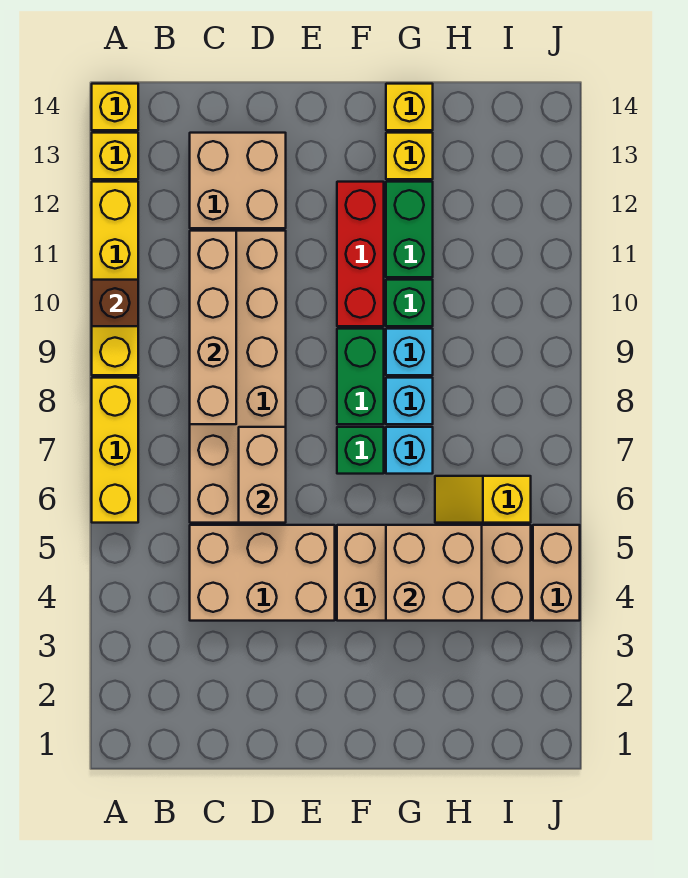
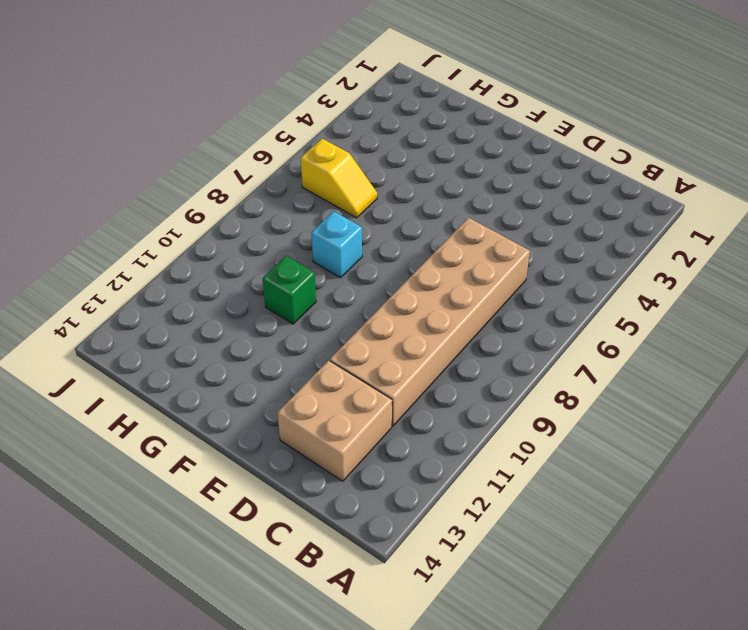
none -> yellow brick A6:A8 level 1
none -> yellow brick A9:A12 level 1
none -> yellow brick A13 level 1

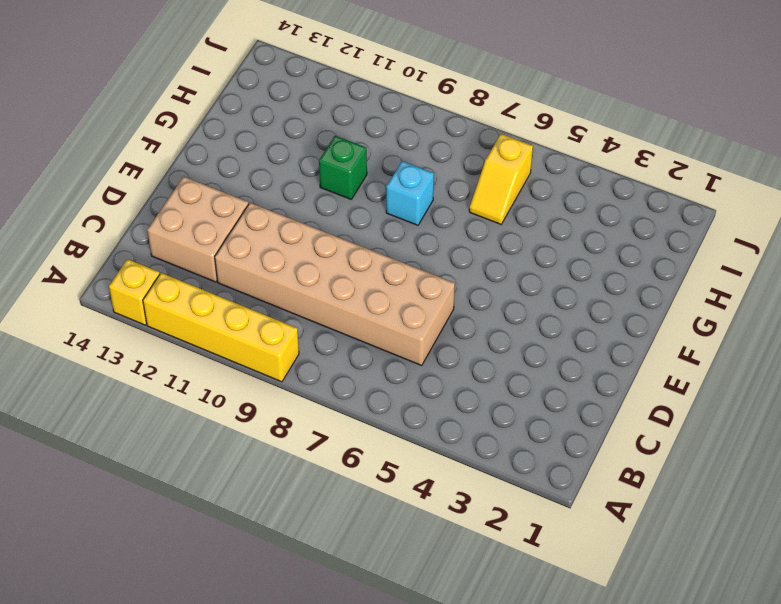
none -> yellow brick A6:A8 level 1
none -> yellow brick A14 level 1
none -> tan brick C4:E5 level 1

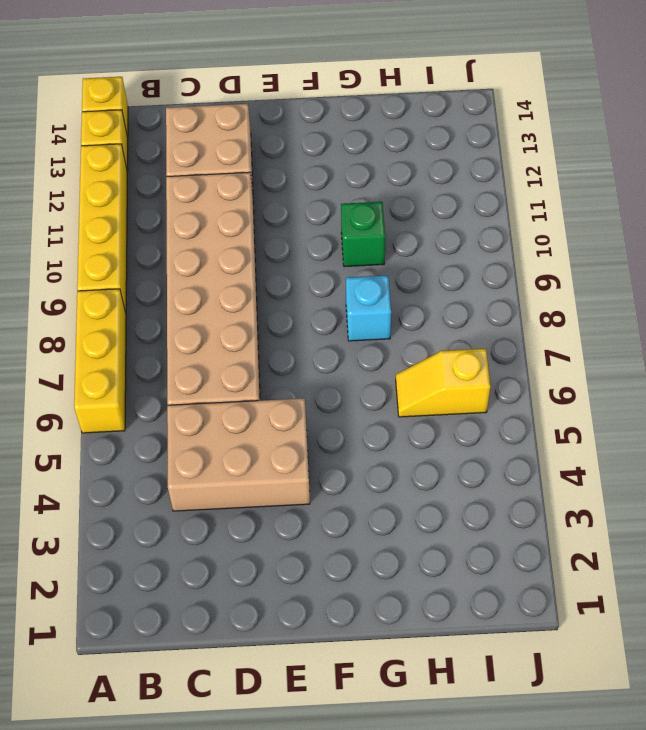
none -> tan brick F4:I5 level 1
none -> green brick F7 level 1
none -> green brick F8:F9 level 1

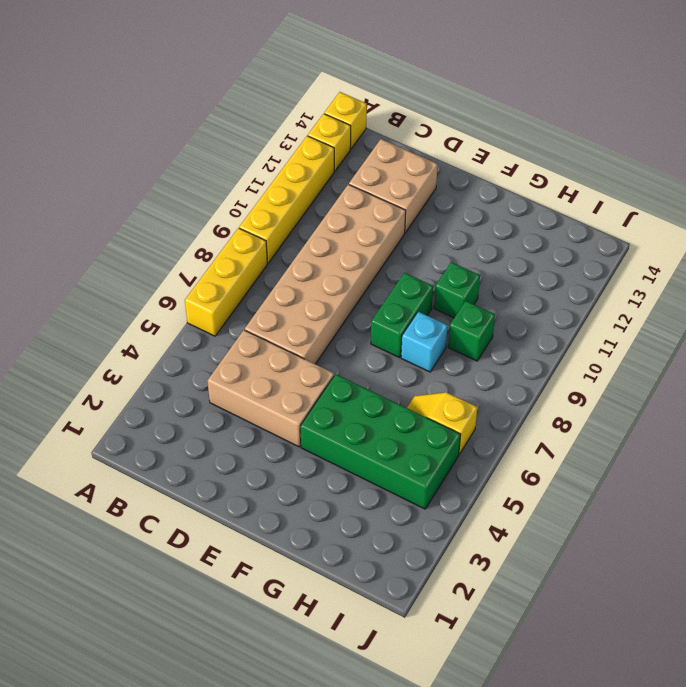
green brick F4:I5 level 1 -> tan brick F4:I5 level 1
green brick H9 level 1 -> green brick F7 level 1
none -> red brick F10:F12 level 1
none -> cyan brick G7 level 1
none -> cyan brick G9 level 1

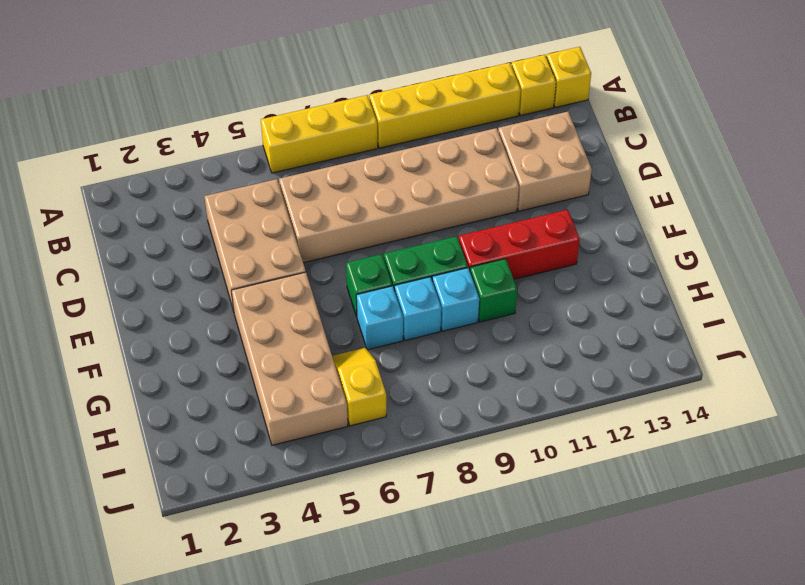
none -> green brick G11:G12 level 1
none -> yellow brick G13 level 1
none -> yellow brick G14 level 1

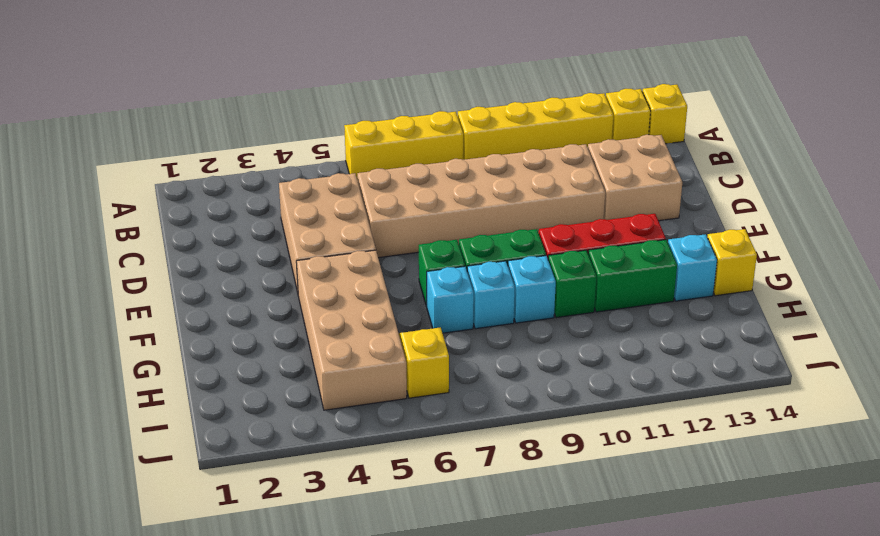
cyan brick G13 level 1 -> yellow brick G13 level 1
none -> tan brick J4:J5 level 1
none -> brown brick A10 level 2
none -> tan brick C8:C11 level 2

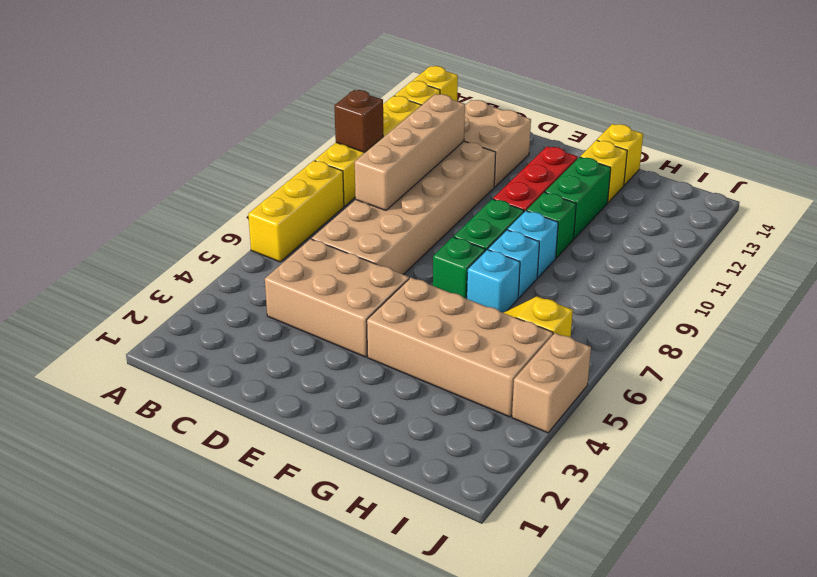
none -> tan brick D6:D7 level 2
none -> tan brick G4:H5 level 2

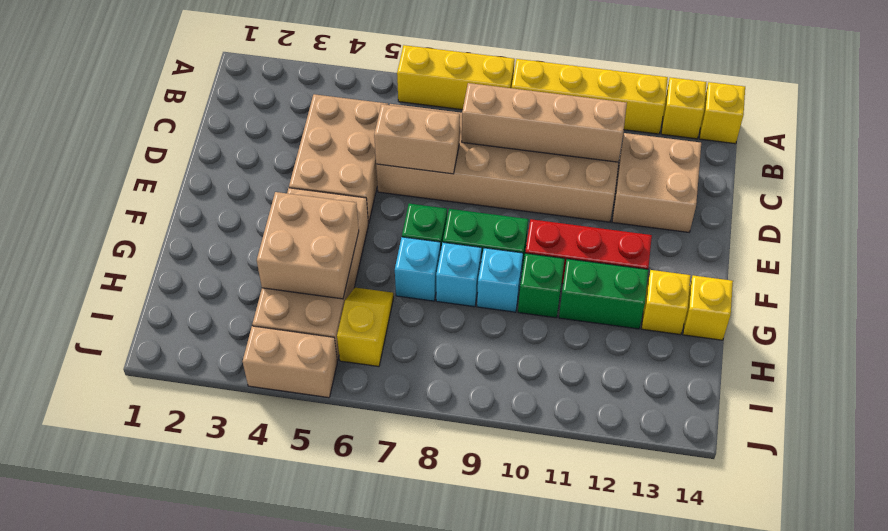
none -> brown brick A10 level 2

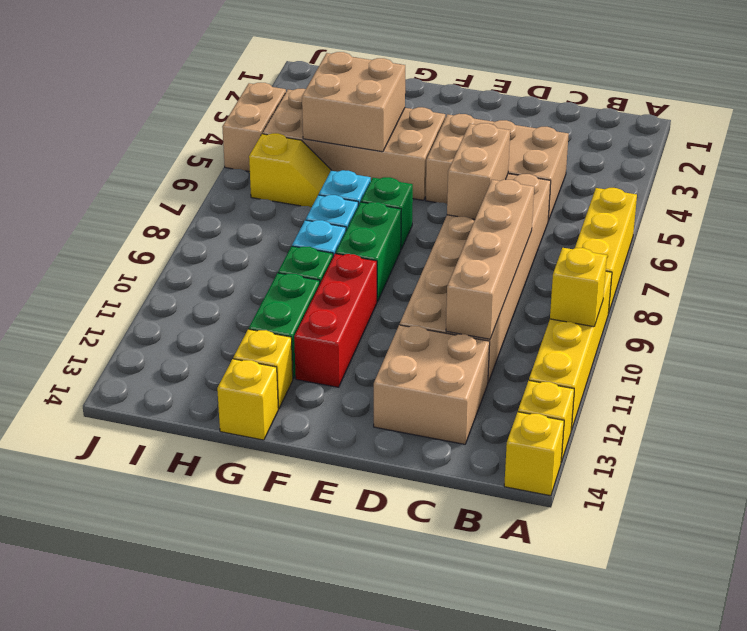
yellow brick A10 level 2 -> brown brick A10 level 2

